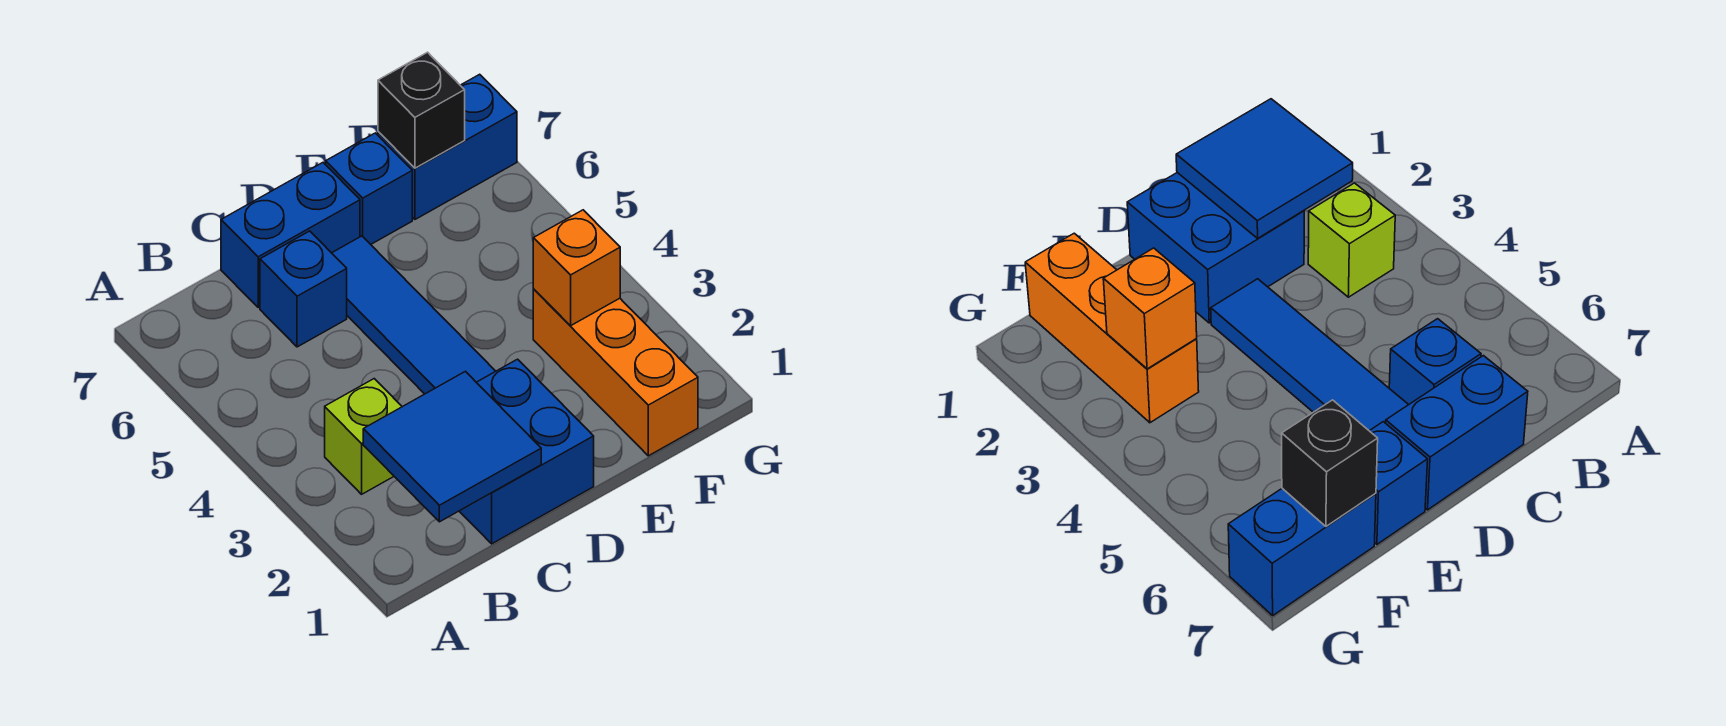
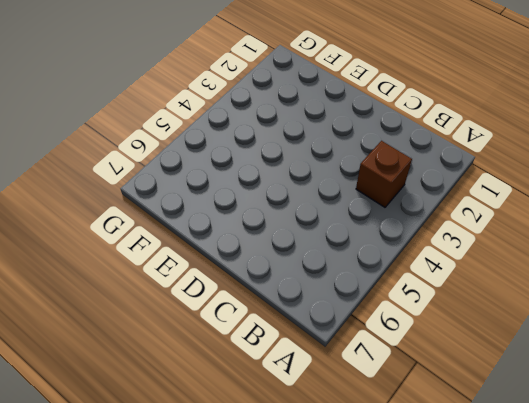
brown brick B3 level 1 -> lime brick B3 level 1
none -> blue brick C1:D2 level 1
none -> blue brick C6 level 1

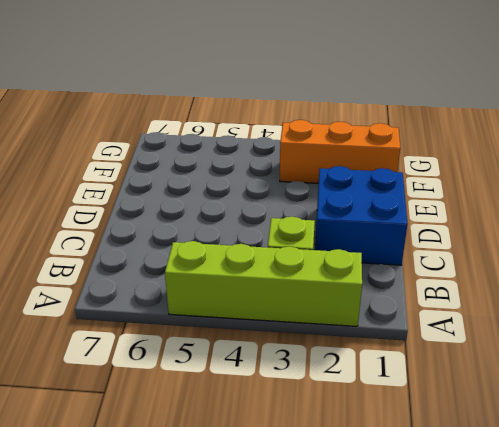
lime brick A2:A5 level 1 -> none
none -> blue brick C6 level 1
none -> blue brick C7:D7 level 1

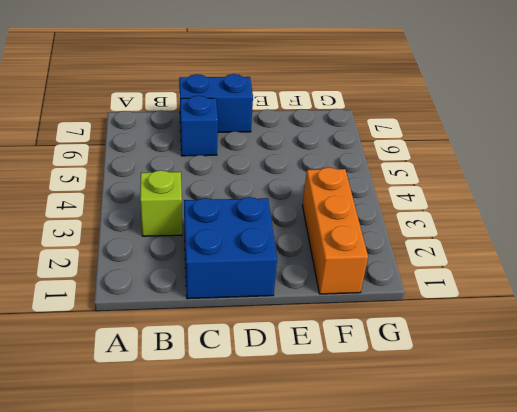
none -> blue tile D3:D6 level 1
none -> blue brick E7 level 1

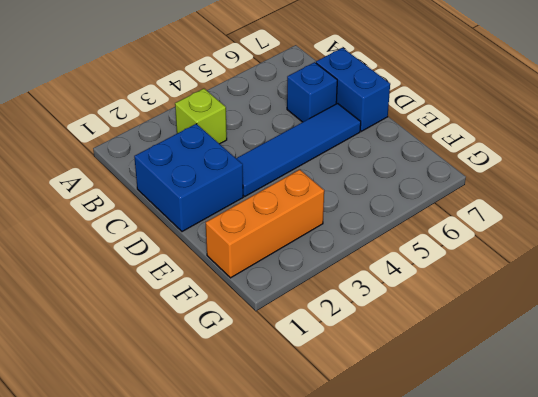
none -> blue brick E7 level 1
none -> blue brick F7:G7 level 1

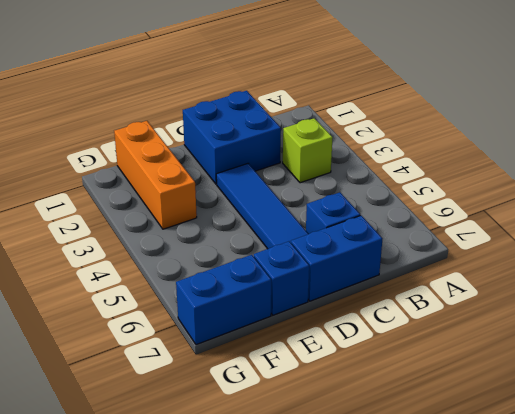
none -> blue tile B1:C2 level 2
none -> orange brick F3 level 2

